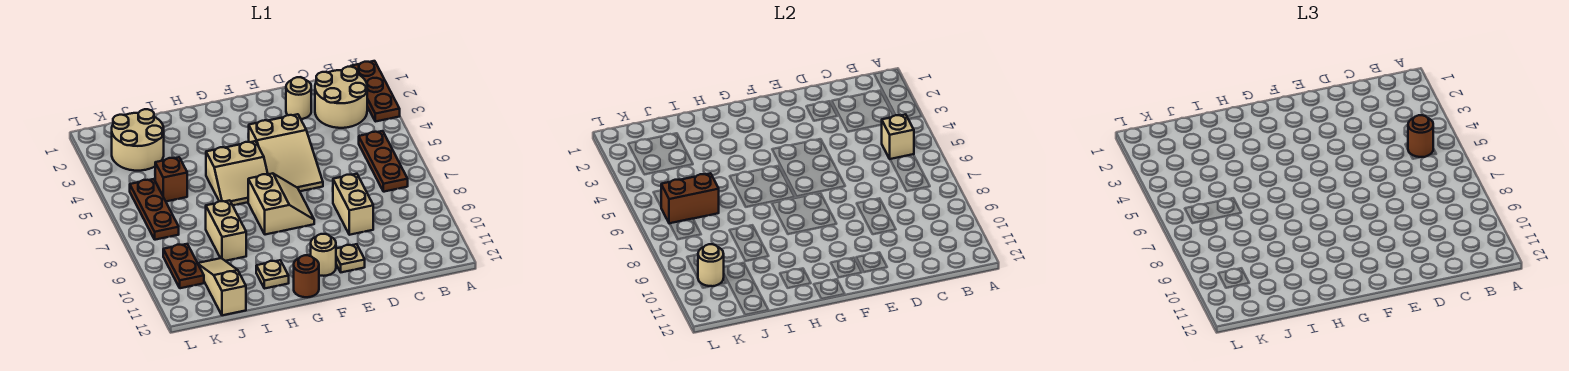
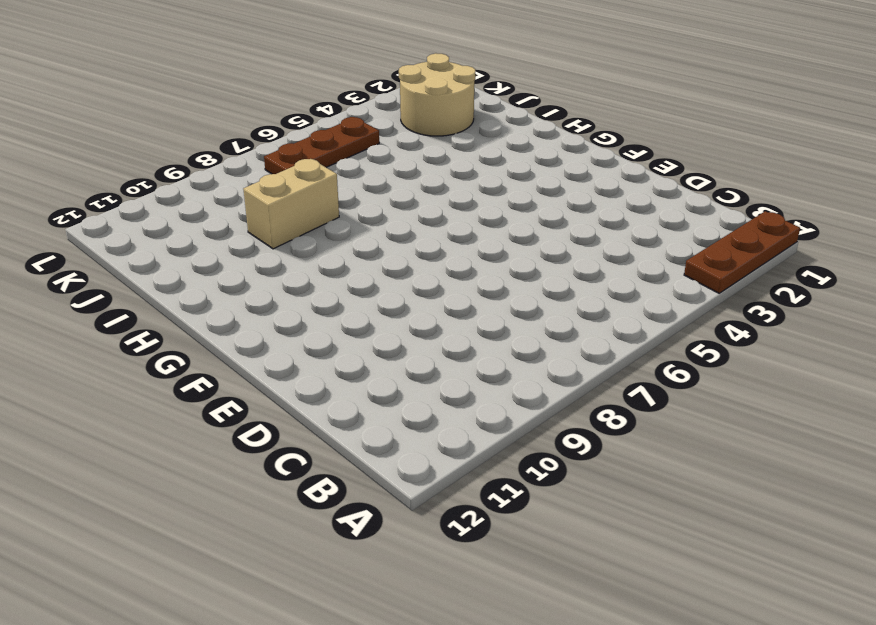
none -> tan round brick B2:C3 level 1
none -> brown plate B5:B7 level 1
none -> tan round brick D2 level 1

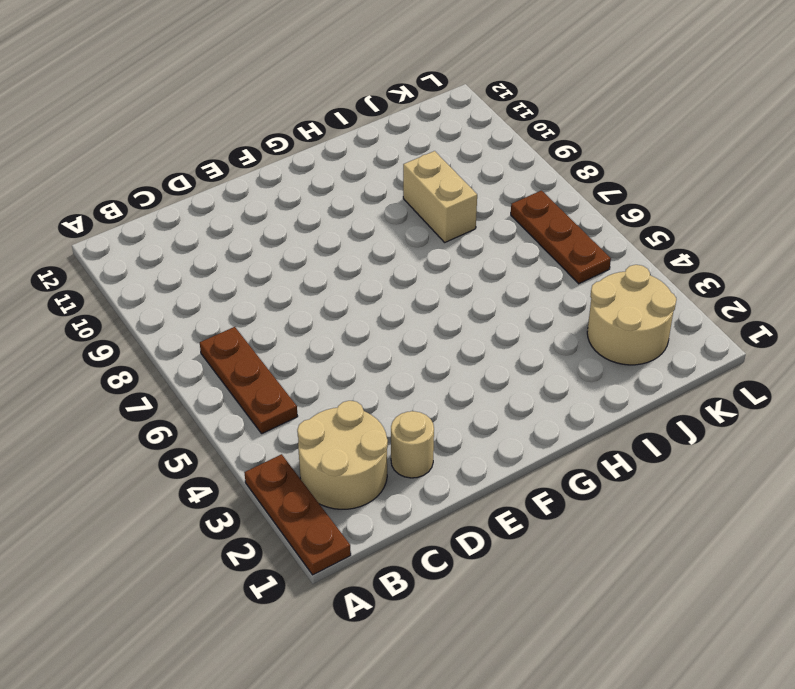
none -> tan brick D8:D9 level 1
none -> tan slope E4:F6 level 1 top 4
none -> tan plate E11 level 1

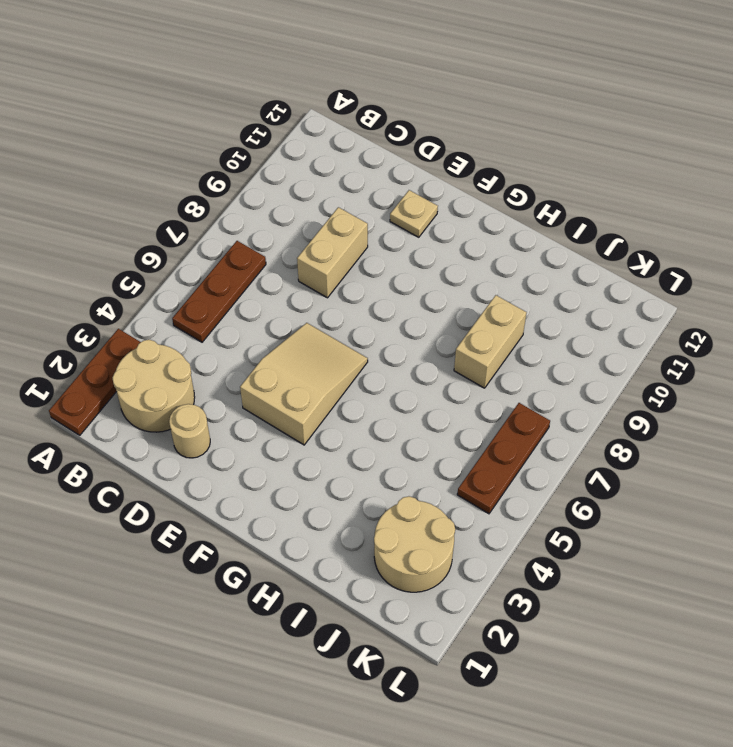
none -> tan slope F7:G8 level 1 top G
none -> tan round brick F11 level 1
none -> tan slope G5:H6 level 1 top 5

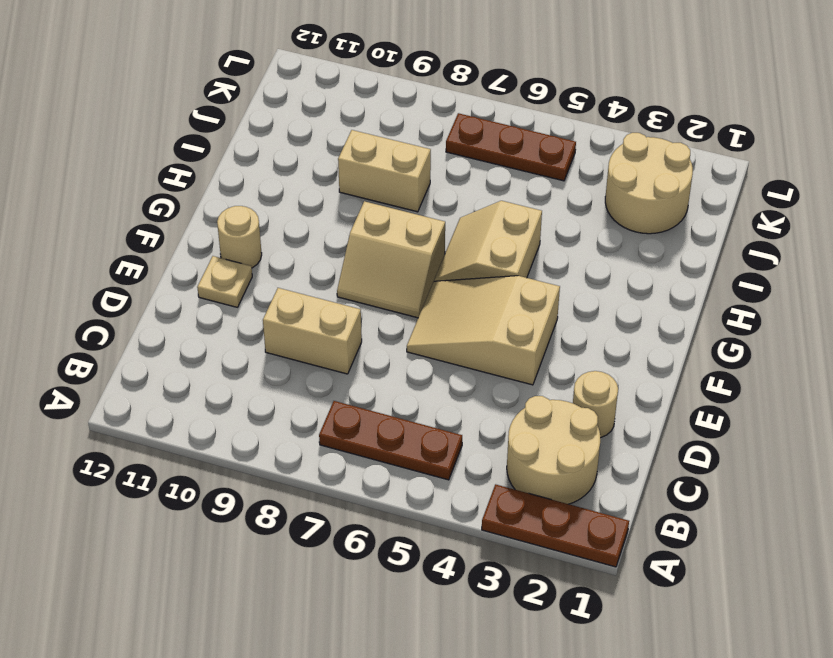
none -> brown round brick G12 level 1
none -> tan plate H11 level 1
none -> brown brick J5 level 1

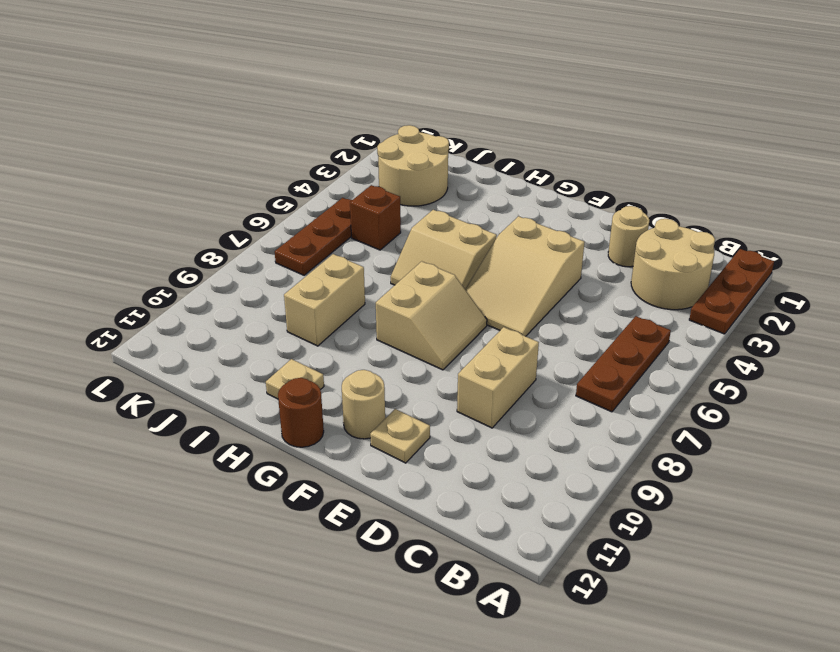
none -> tan slope J10:J12 level 1 top 12
none -> brown plate K9:K10 level 1
none -> tan brick B5 level 2

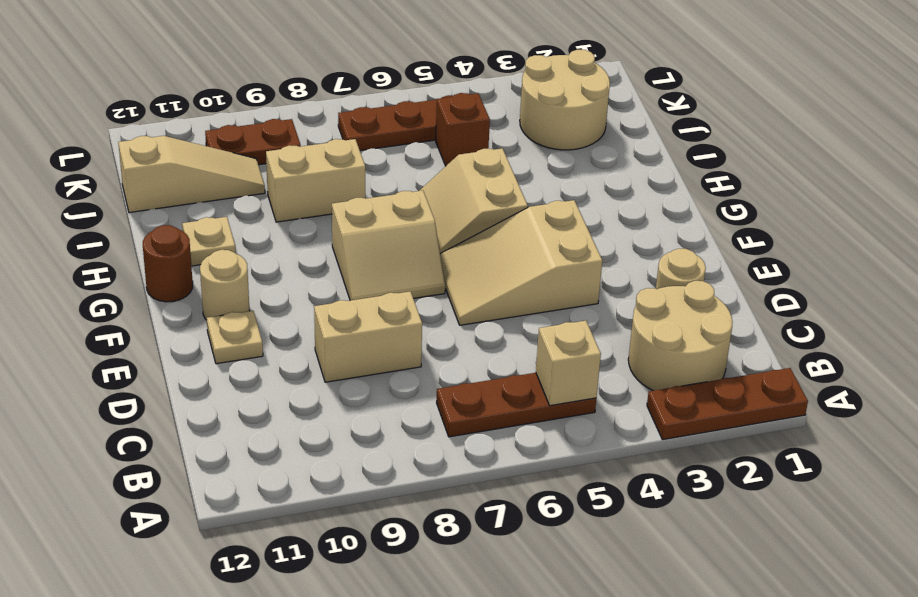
none -> brown brick J6:K6 level 2
none -> tan round brick K10 level 2
none -> brown round brick B5 level 3

